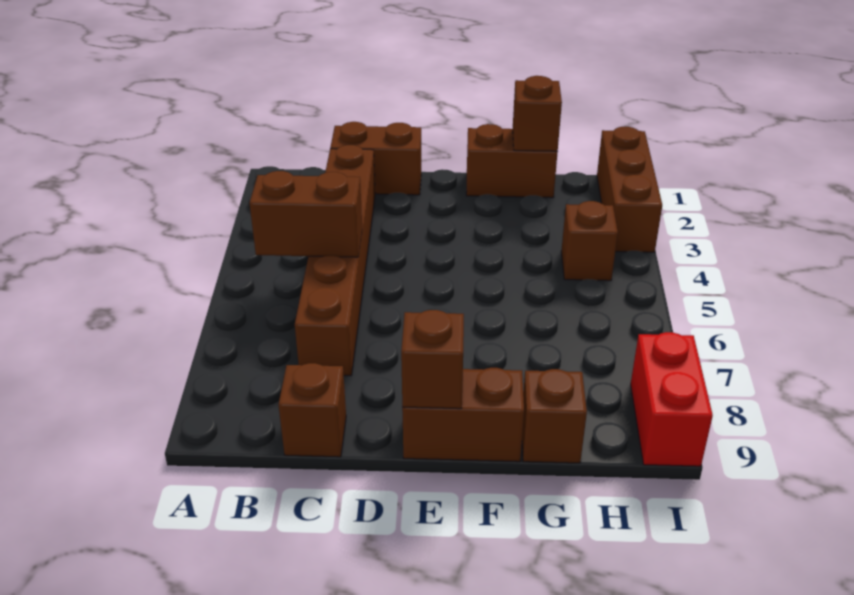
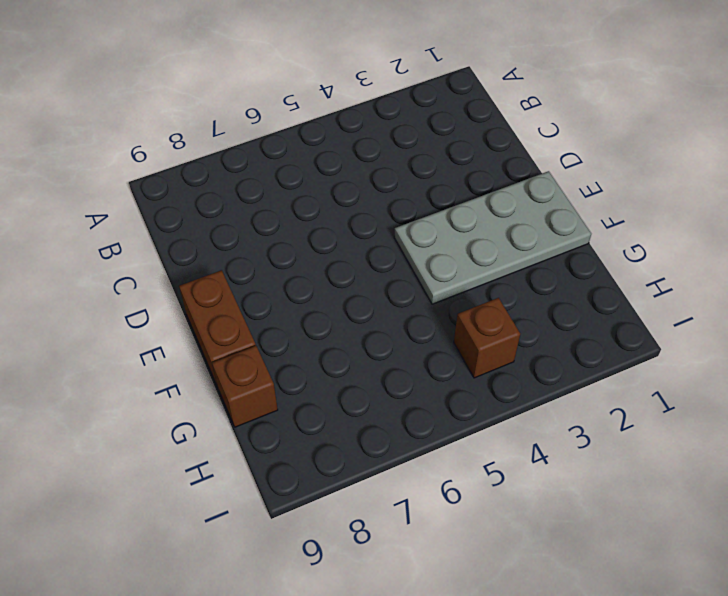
grey plate E1:F4 level 1 -> brown brick F1:G1 level 1
none -> brown brick C1:D1 level 1
none -> brown brick C2:C7 level 1
none -> brown brick C9 level 1

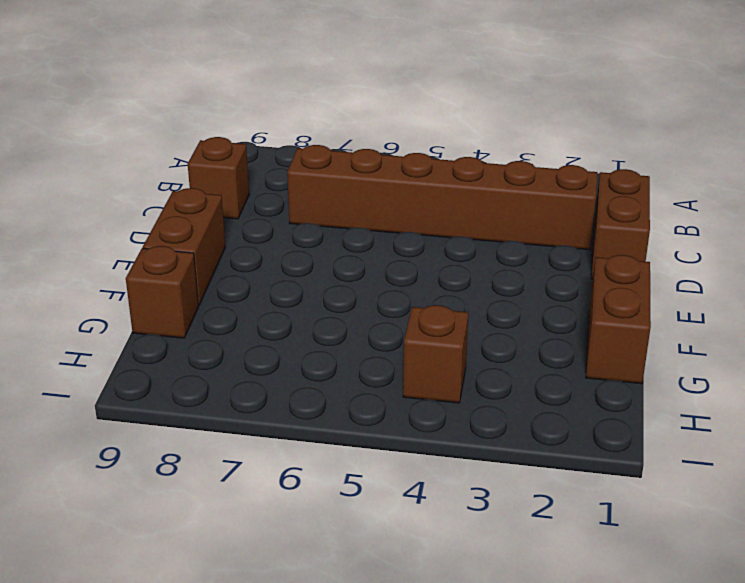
none -> brown brick I1:I3 level 1
none -> red brick I8:I9 level 1
none -> brown brick B5:C5 level 2

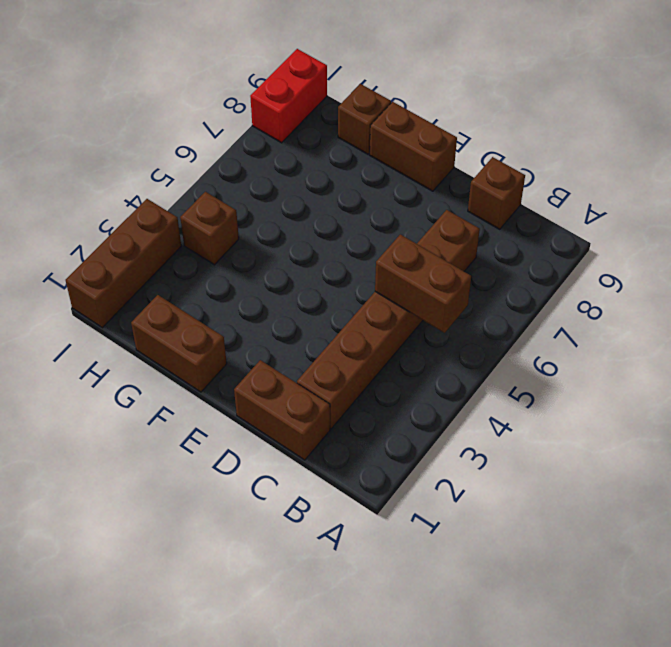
none -> brown brick E9 level 2
none -> brown brick G1 level 2

